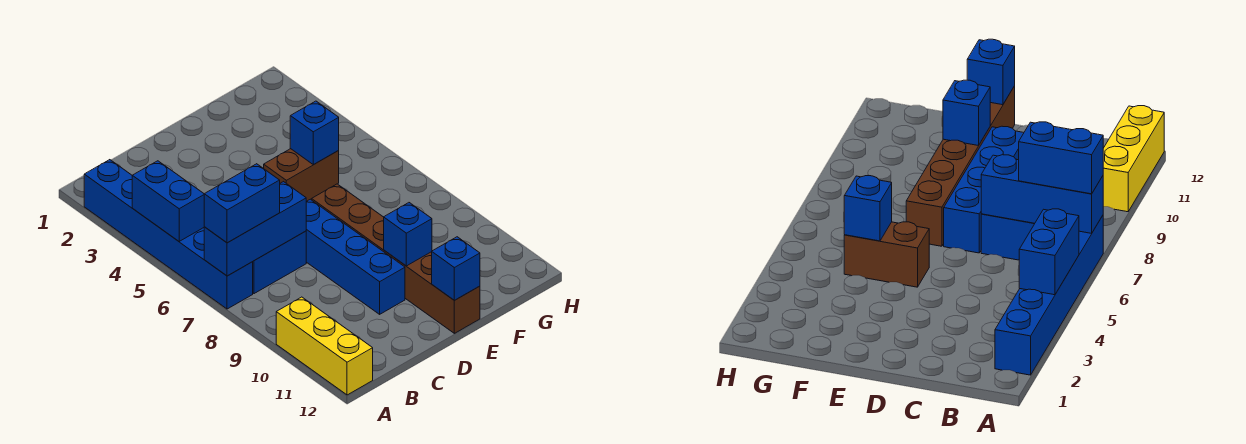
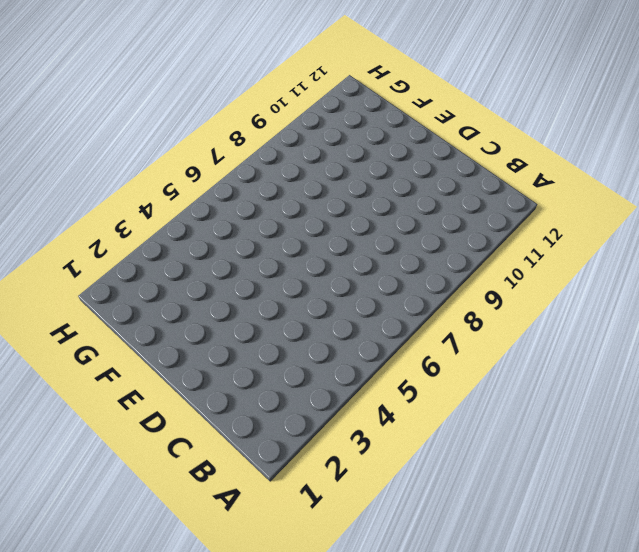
none -> blue brick A2:A7 level 1
none -> yellow brick A10:A12 level 1
none -> blue brick B7:C7 level 1

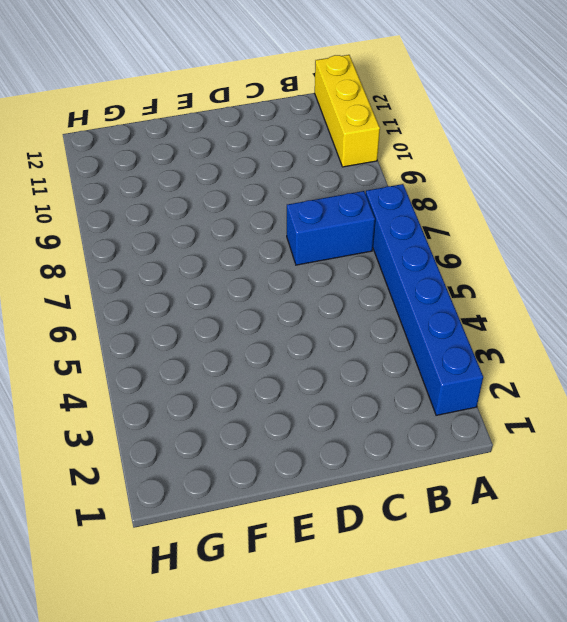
none -> blue brick D7:D10 level 1
none -> brown brick E5:F5 level 1
none -> brown brick E7:E12 level 1

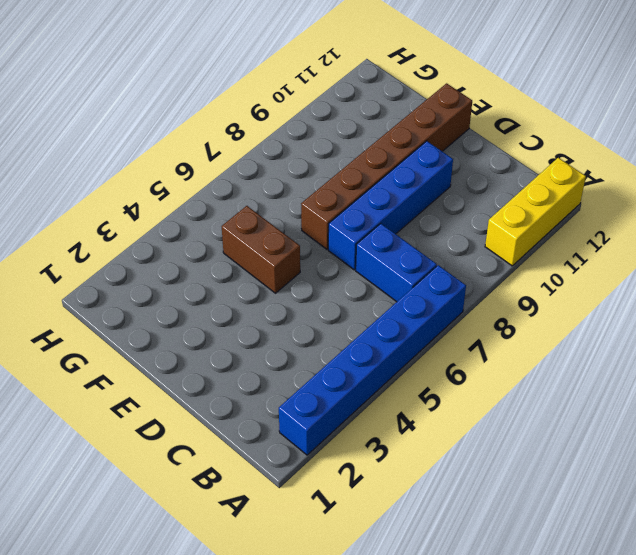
none -> blue brick A4:A5 level 2
none -> blue brick A7:C7 level 2
none -> blue brick E10 level 2

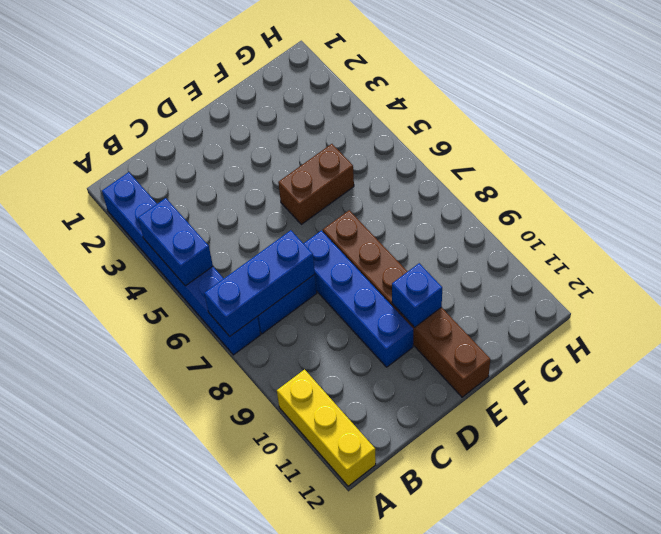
none -> blue brick E12 level 2
none -> blue brick F5 level 2
none -> blue brick A7:B7 level 3

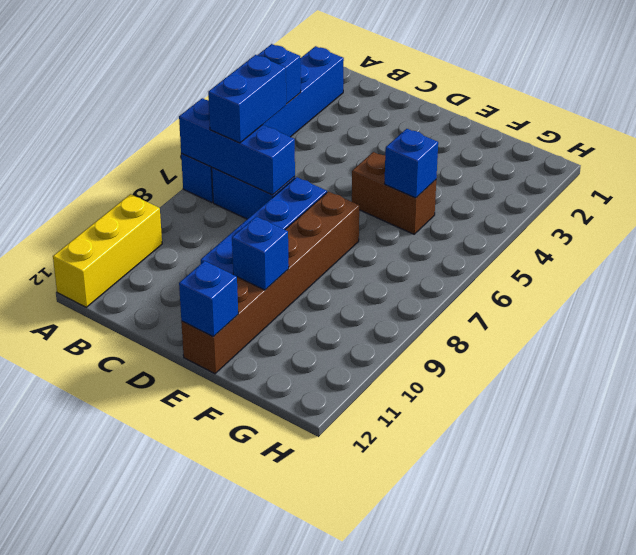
blue brick B6:B7 level 3 -> blue brick A7:B7 level 3

